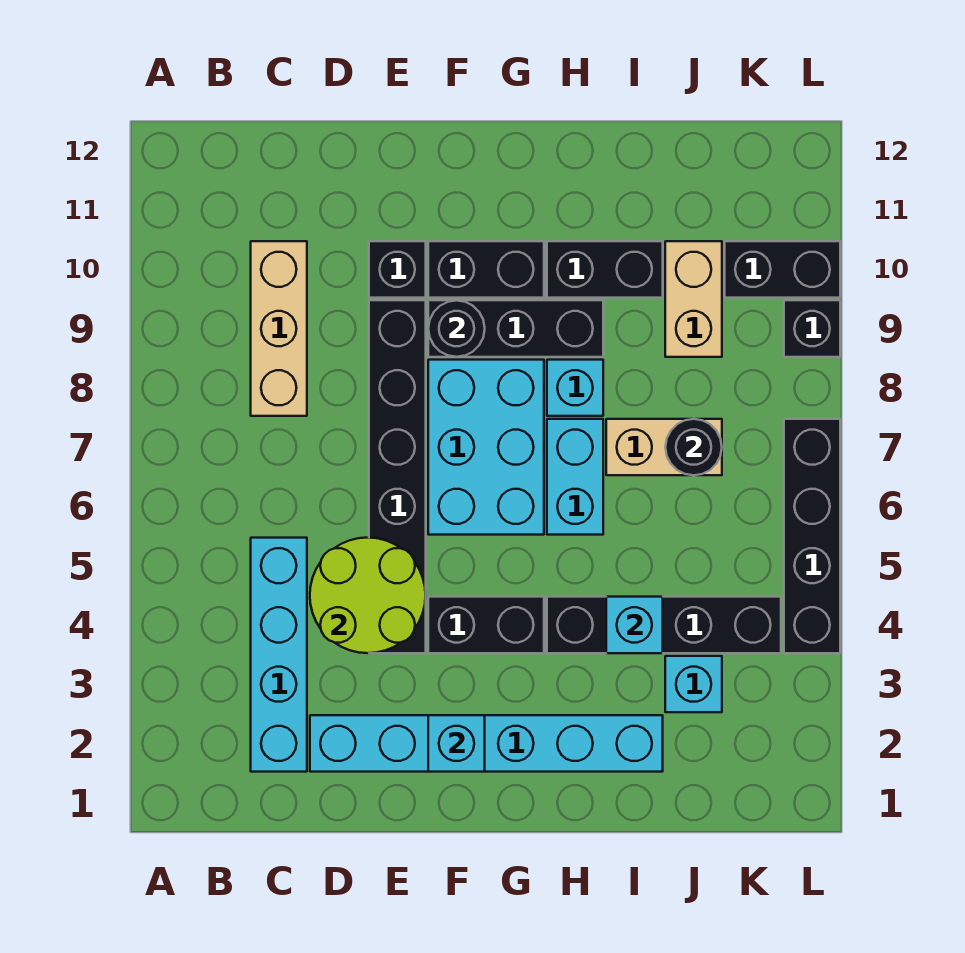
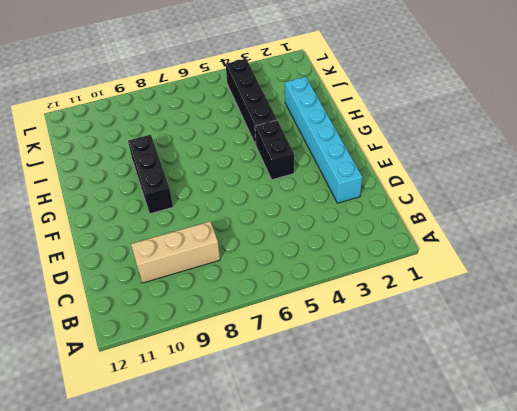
none -> cyan brick C2:C5 level 1
none -> black brick E4:E9 level 1
none -> black brick E10 level 1

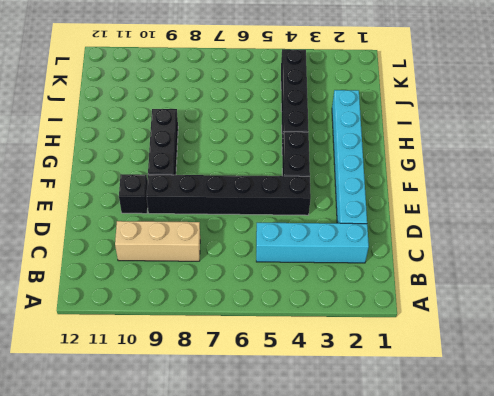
none -> cyan brick F6:G8 level 1
none -> black brick F10:G10 level 1
none -> cyan brick H6:H7 level 1

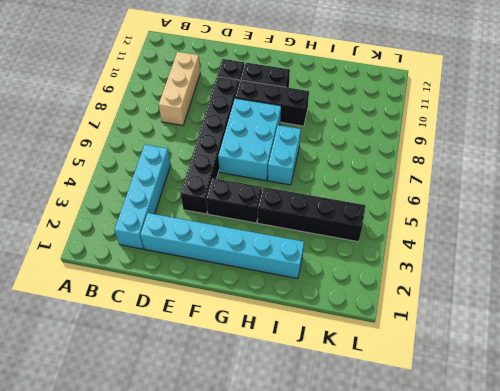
none -> cyan brick H8 level 1
none -> black brick H10:I10 level 1
none -> tan brick I7:J7 level 1

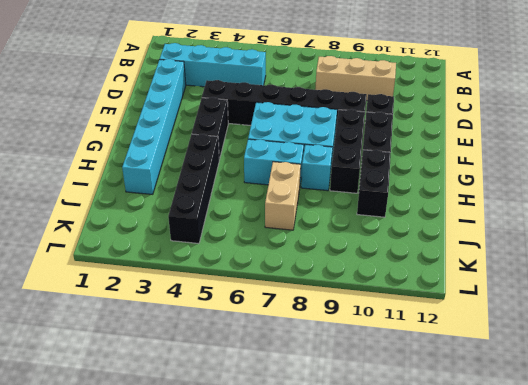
none -> cyan brick J3 level 1
none -> tan brick J9:J10 level 1
none -> black brick K10:L10 level 1

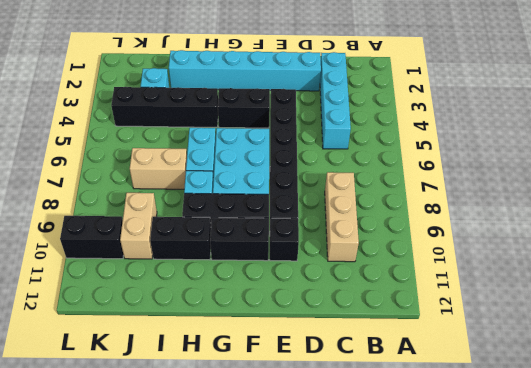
none -> black brick L4:L7 level 1
none -> black brick L9 level 1
none -> lime round brick D4:E5 level 2

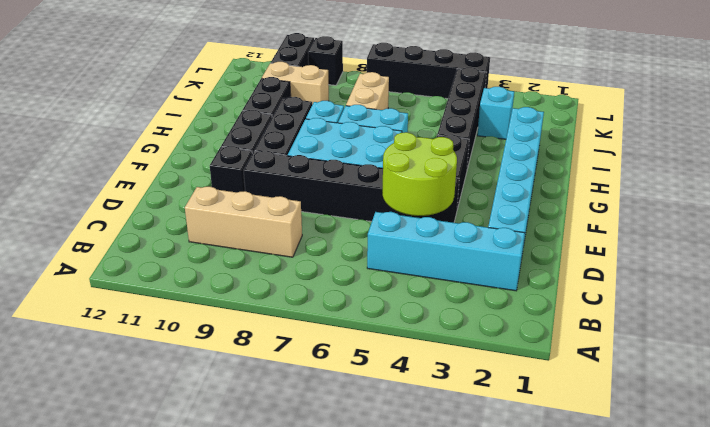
none -> cyan brick F2 level 2
none -> black round brick F9 level 2
none -> cyan brick I4 level 2

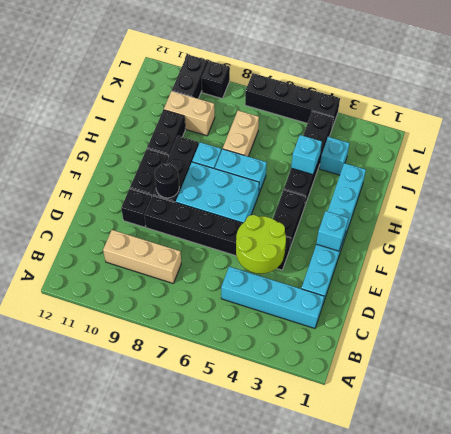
none -> black round brick J7 level 2

